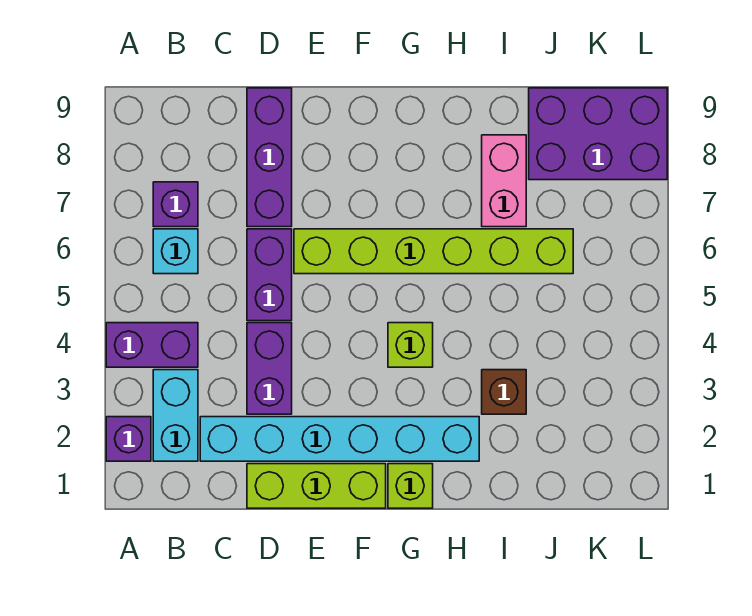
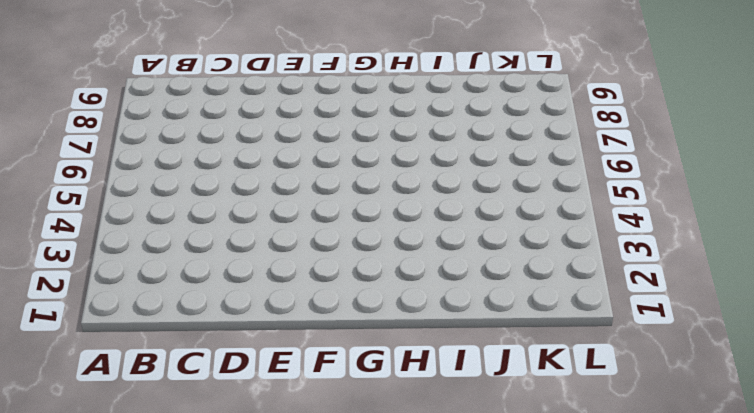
none -> purple brick A2 level 1
none -> purple brick A4:B4 level 1
none -> cyan brick B2:B3 level 1

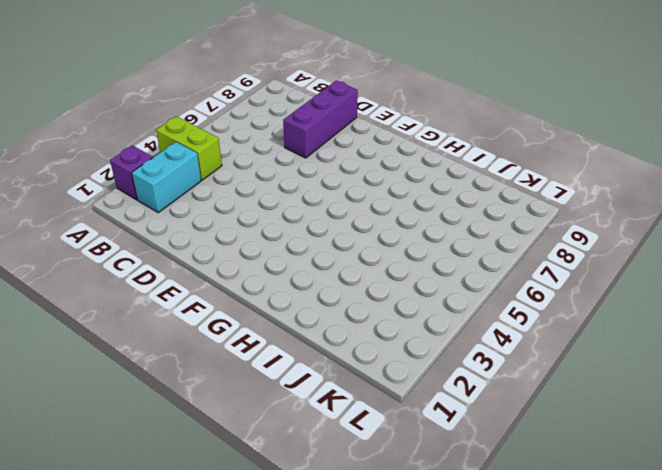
lime brick A4:B4 level 1 -> purple brick A4:B4 level 1
none -> cyan brick B6 level 1
none -> purple brick B7 level 1
none -> cyan brick C2:H2 level 1

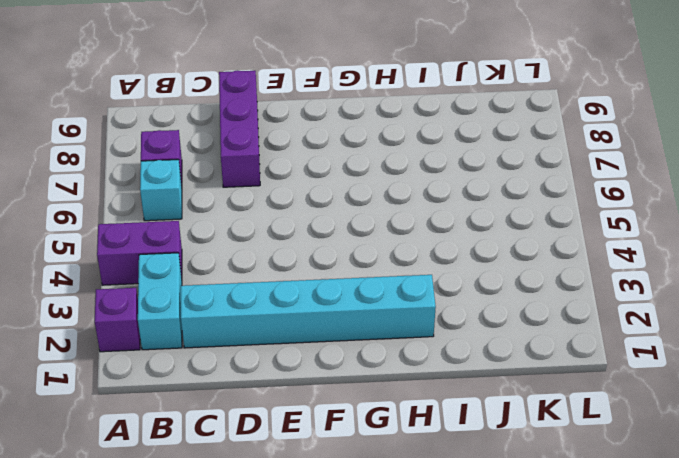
none -> lime brick D1:F1 level 1
none -> purple brick D3:D4 level 1
none -> purple brick D5:D6 level 1

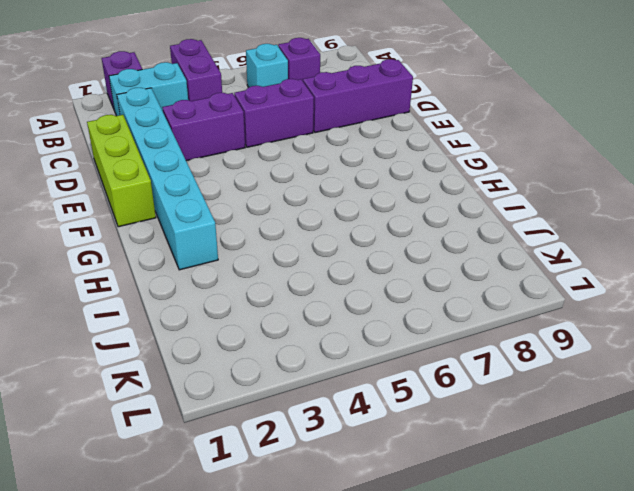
none -> lime brick E6:J6 level 1
none -> lime brick G1 level 1
none -> lime brick G4 level 1

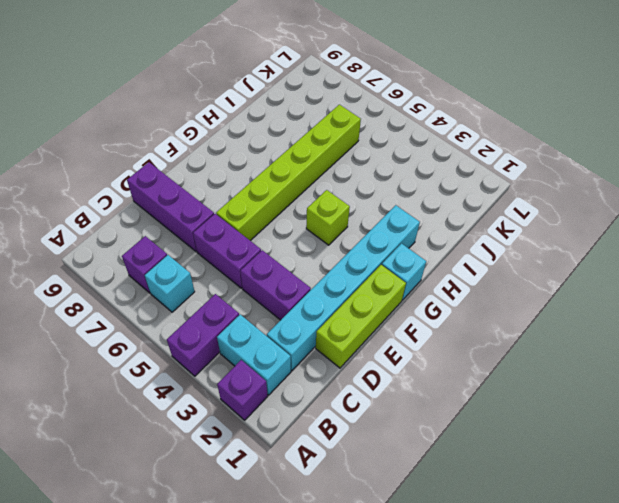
cyan brick G1 level 1 -> lime brick G1 level 1
none -> brown brick I3 level 1
none -> pink brick I7:I8 level 1
none -> purple brick J8:L9 level 1

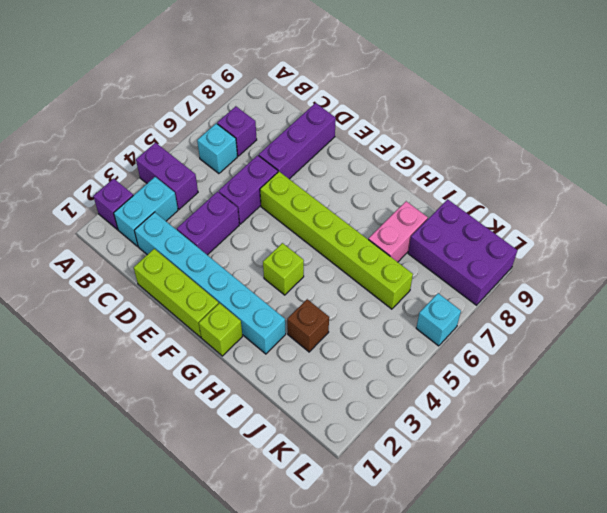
cyan brick L6 level 1 -> none

